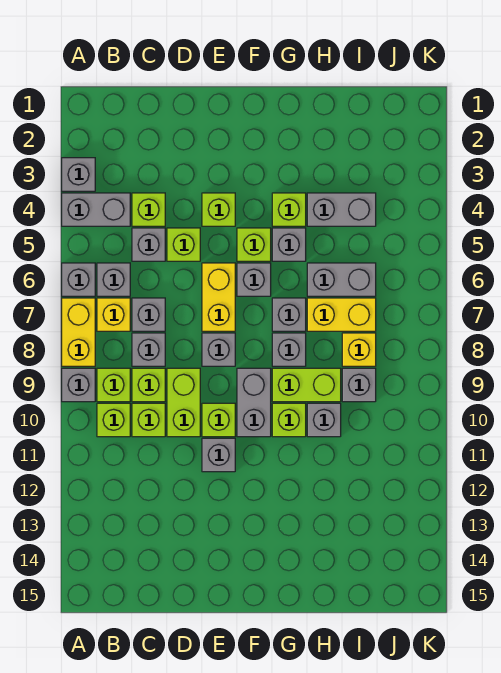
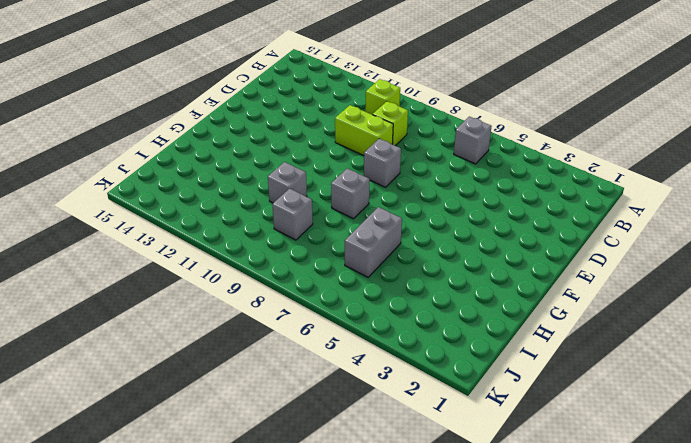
none -> grey brick A3 level 1
none -> grey brick A4:B4 level 1
none -> grey brick A6 level 1
none -> yellow brick A7:A8 level 1

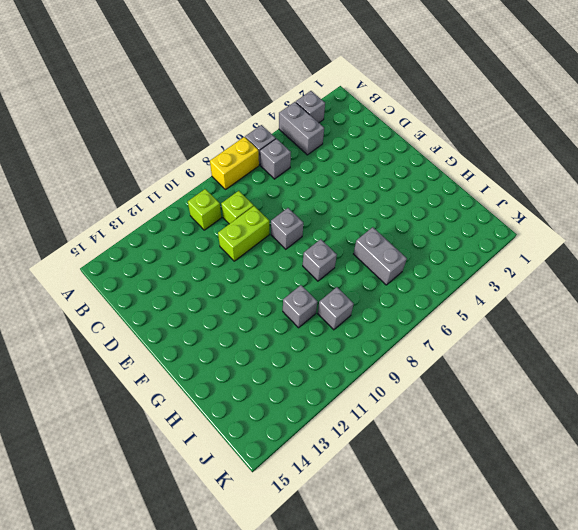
none -> grey brick A9 level 1
none -> yellow brick B7 level 1
none -> lime brick B9 level 1
none -> lime brick C4 level 1

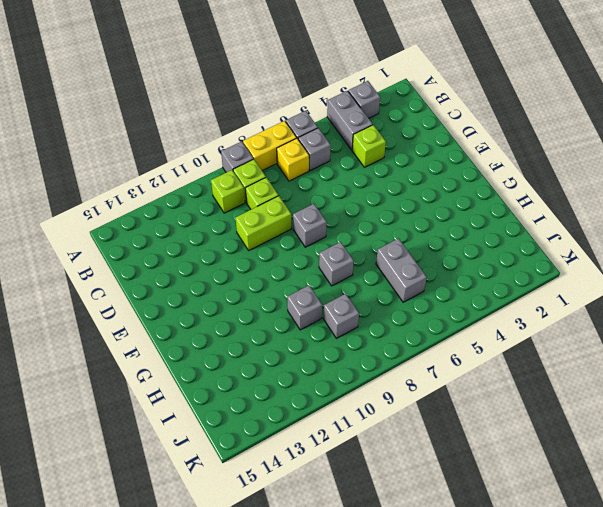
none -> grey brick C5 level 1
none -> grey brick C7 level 1
none -> grey brick C8 level 1
none -> lime brick C10 level 1

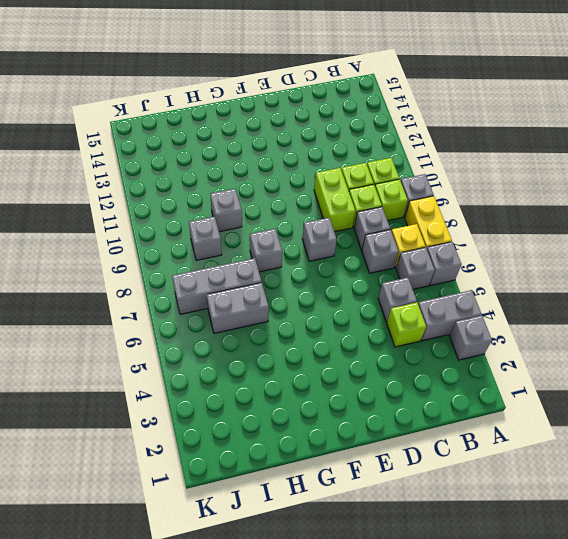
grey brick H7:J7 level 1 -> yellow brick H7:I7 level 1
none -> lime brick D5 level 1
none -> lime brick E4 level 1
none -> yellow brick E6:E7 level 1
none -> lime brick E10 level 1

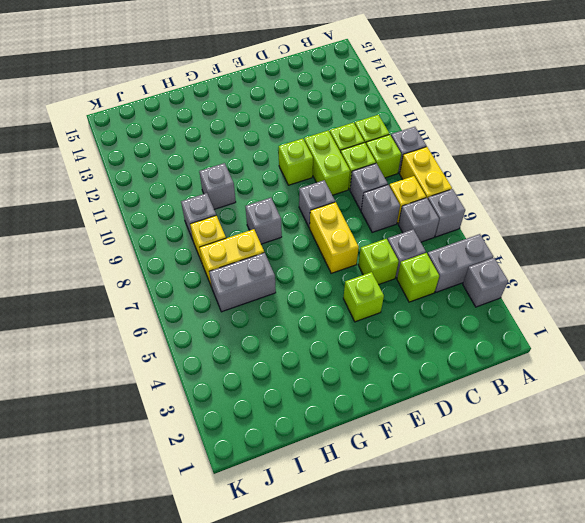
none -> grey brick E11 level 1
none -> lime brick F5 level 1
none -> grey brick F6 level 1
none -> grey brick F9:F10 level 1

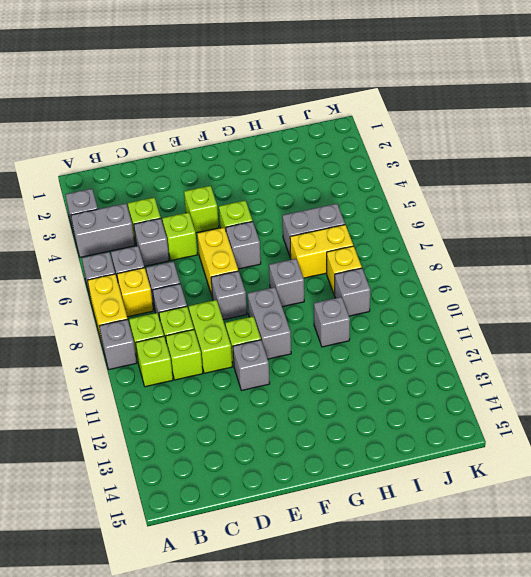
none -> lime brick G4 level 1
none -> grey brick G5 level 1
none -> grey brick G7 level 1
none -> lime brick G9:H9 level 1

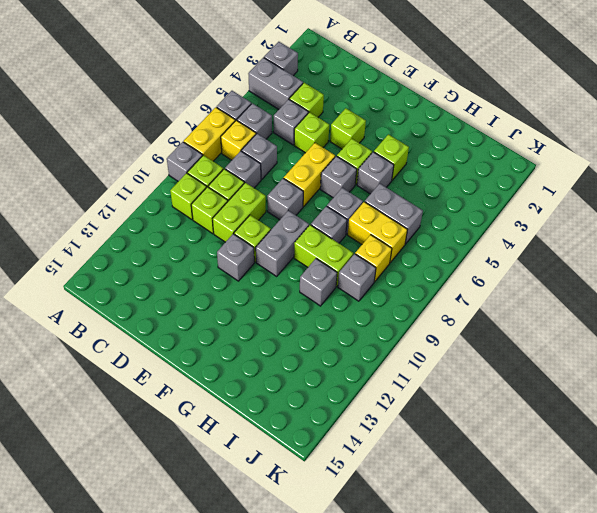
none -> lime brick G10 level 1
none -> grey brick H4:I4 level 1

